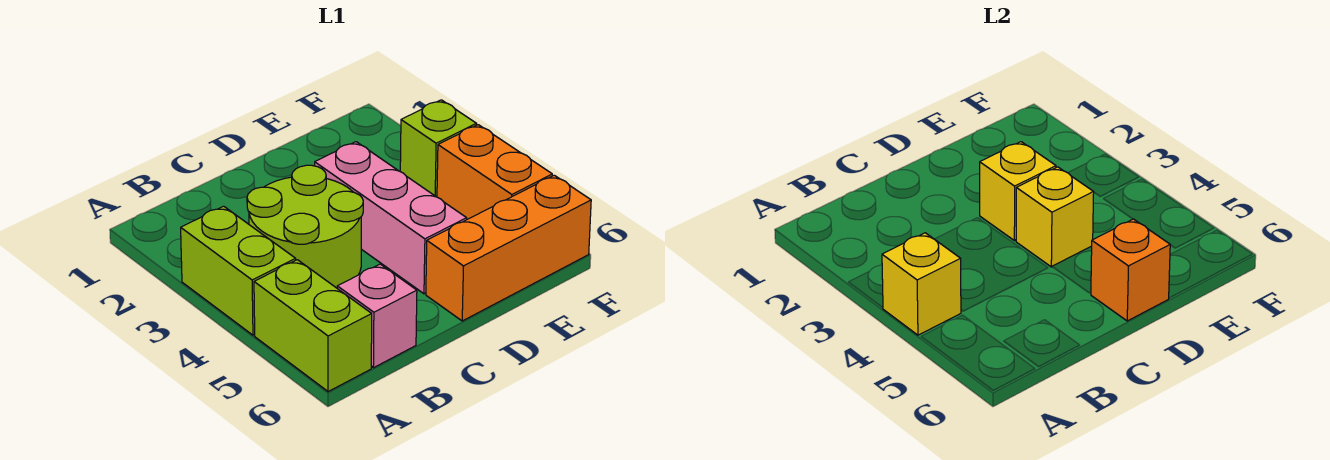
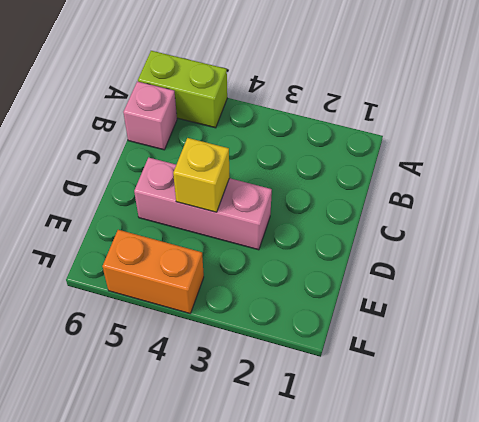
none -> lime brick A3:A4 level 1
none -> lime round brick B3:C4 level 1
none -> orange brick D6:F6 level 1

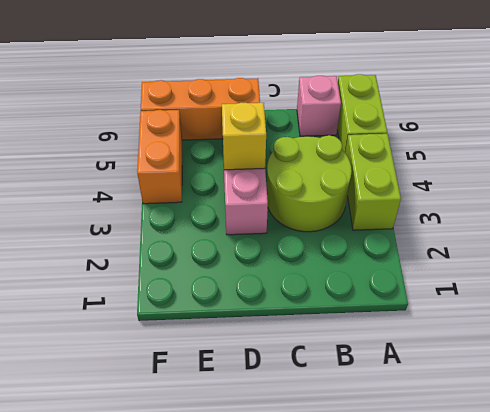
none -> lime brick F3 level 1
none -> yellow brick A4 level 2
none -> yellow brick D3 level 2

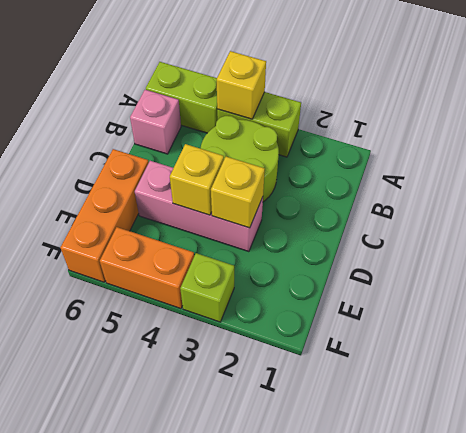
none -> orange brick D6 level 2

